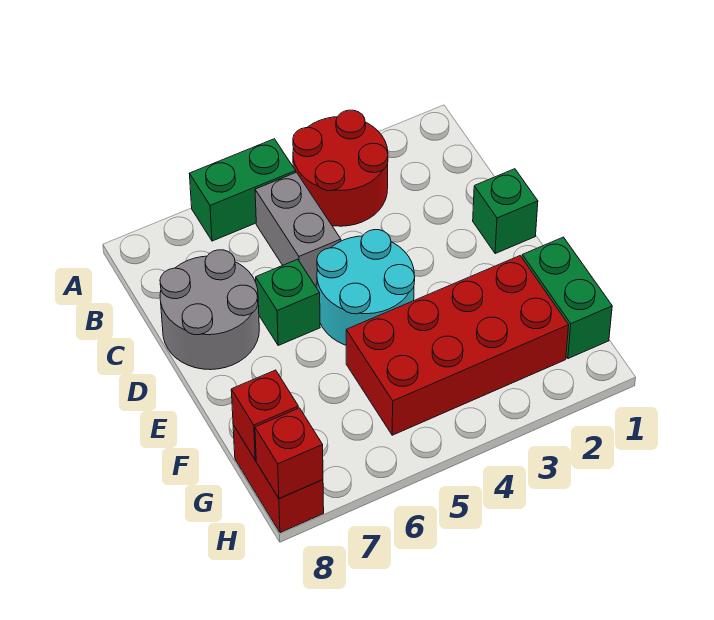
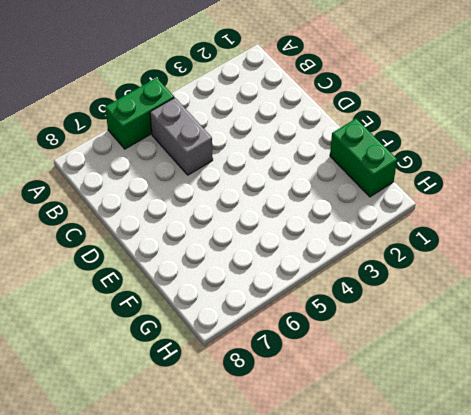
none -> red round brick A3:B4 level 1
none -> grey round brick C7:D8 level 1
none -> green brick D1 level 1

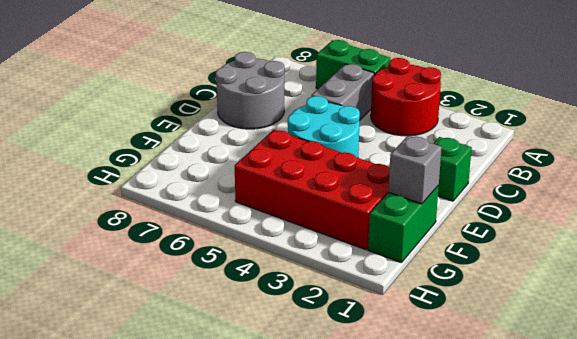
grey brick F1 level 2 -> none
none -> green brick D6 level 1
none -> red brick G8:H8 level 1
none -> red brick G8 level 2

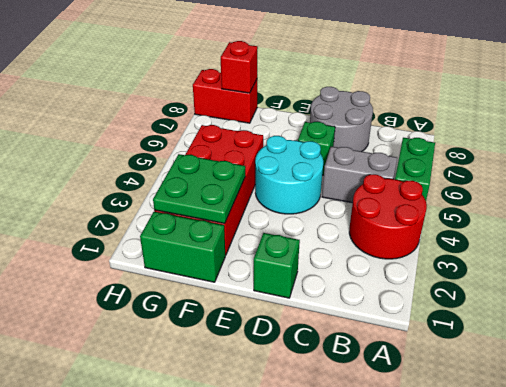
green plate F2:G3 level 2 -> none
none -> red brick H8 level 2

